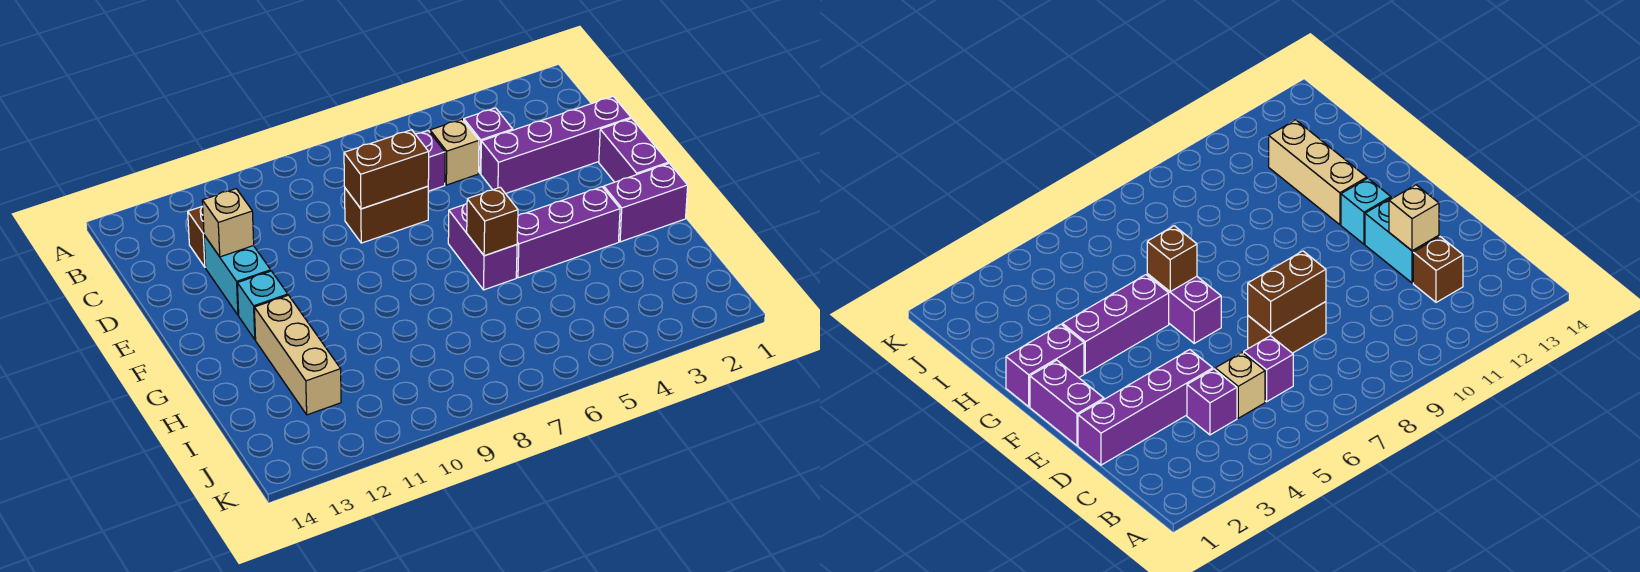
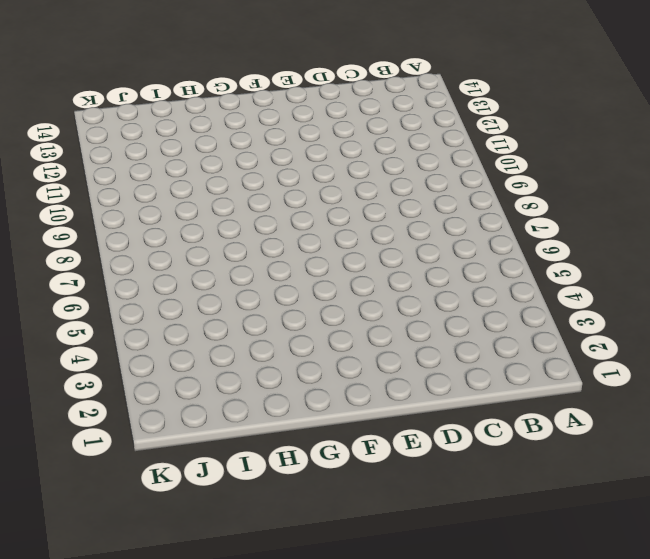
none -> purple brick C4 level 1
none -> tan brick C5 level 1
none -> purple brick C6 level 1

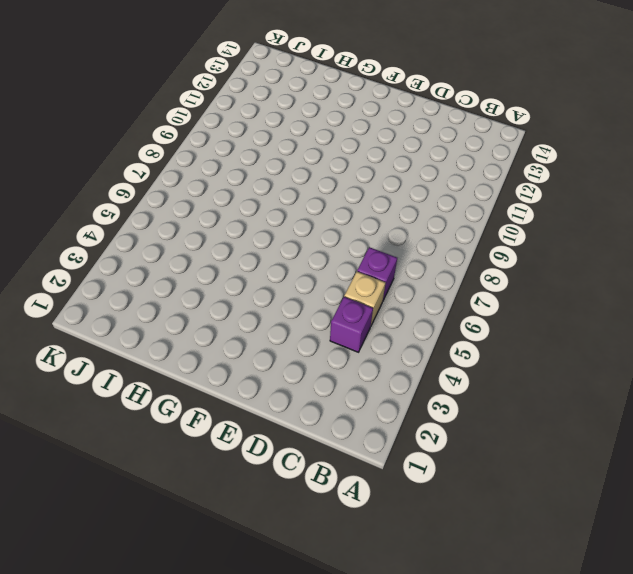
none -> brown brick C12 level 1
none -> purple brick D1:D4 level 1
none -> brown brick D7:D8 level 1

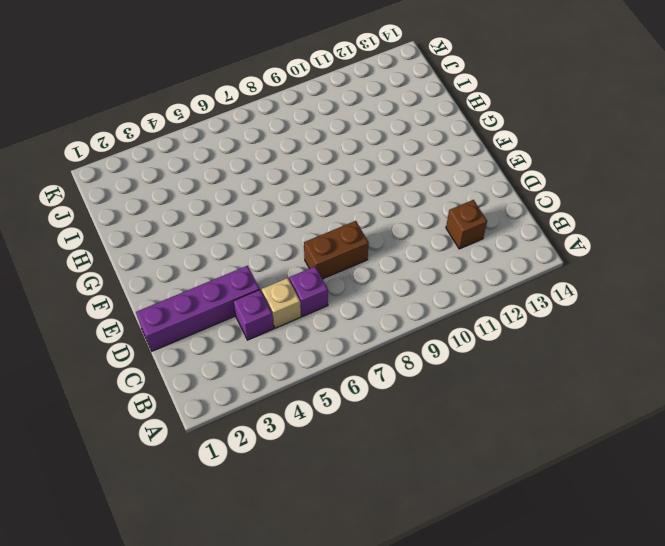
none -> cyan brick D12:E12 level 1
none -> purple brick E1:F1 level 1
none -> purple brick F6:G6 level 1

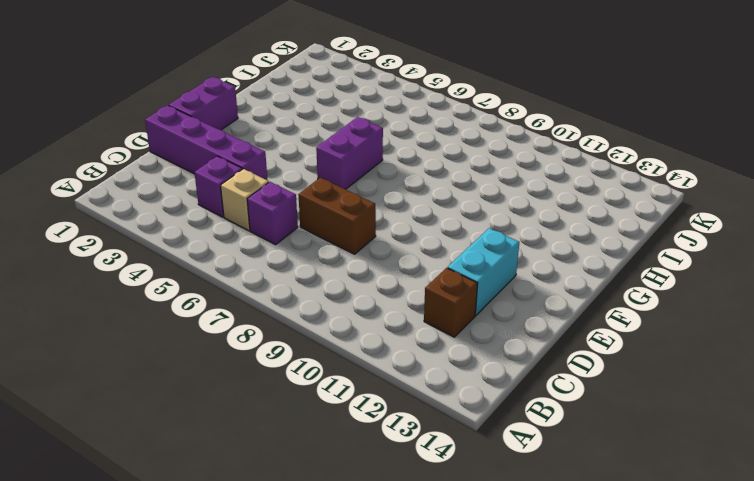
none -> cyan brick F12 level 1
none -> purple brick G1:G2 level 1
none -> purple brick G3:G5 level 1

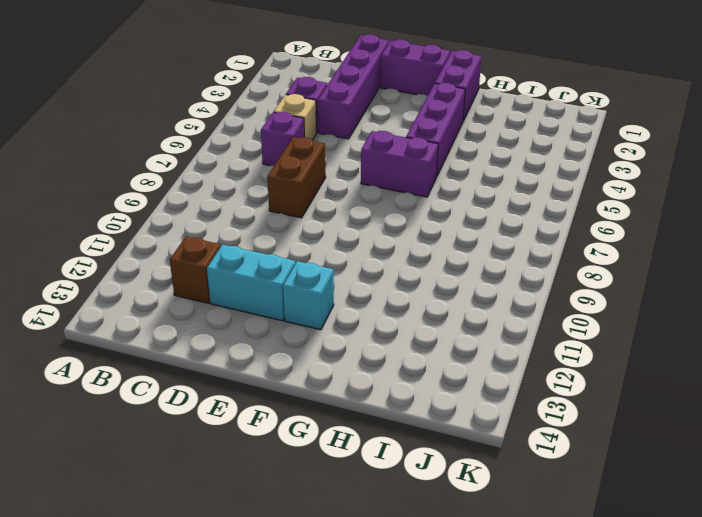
none -> tan brick G12:I12 level 1
none -> brown brick D7:D8 level 2
none -> tan brick D12 level 2

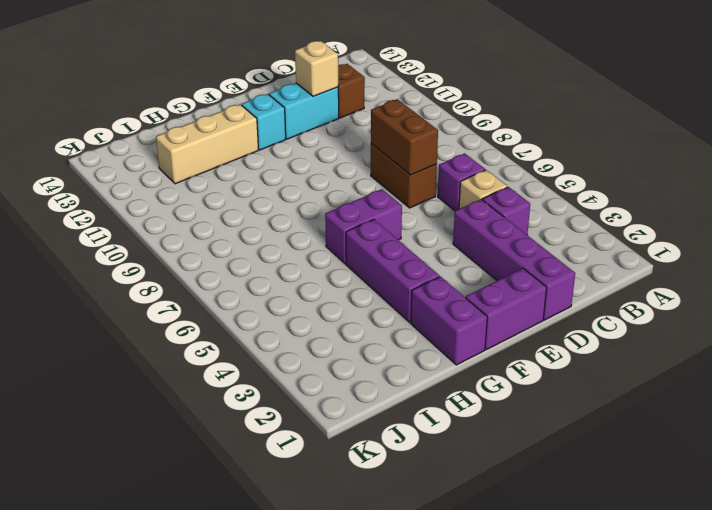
none -> brown brick G6 level 2

